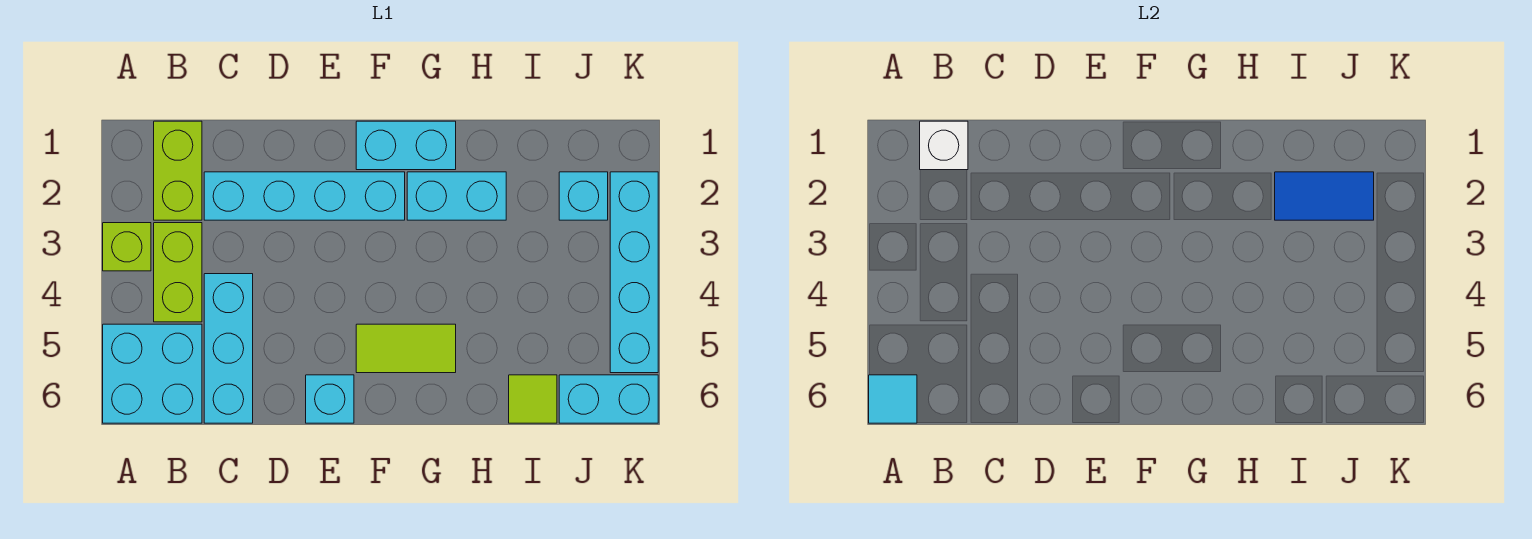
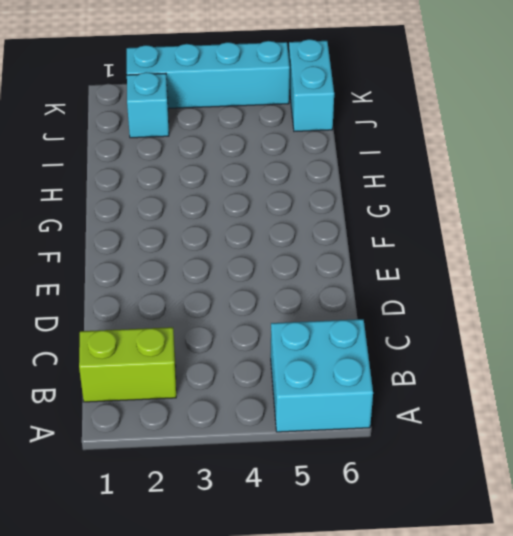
none -> lime brick A3 level 1
none -> lime brick B3:B4 level 1
none -> cyan brick C2:F2 level 1

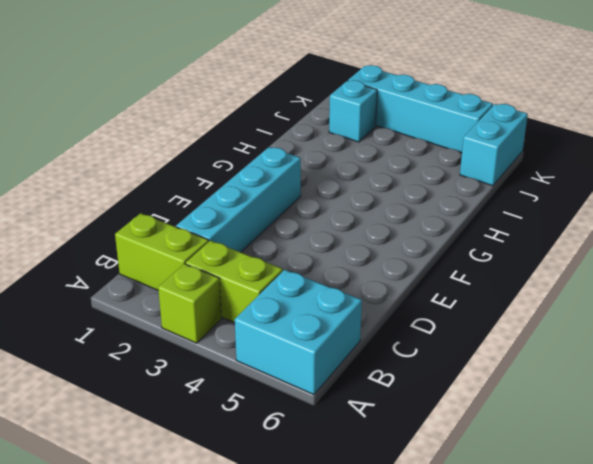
none -> cyan brick C4:C6 level 1
none -> cyan brick E6 level 1
none -> cyan brick F1:G1 level 1

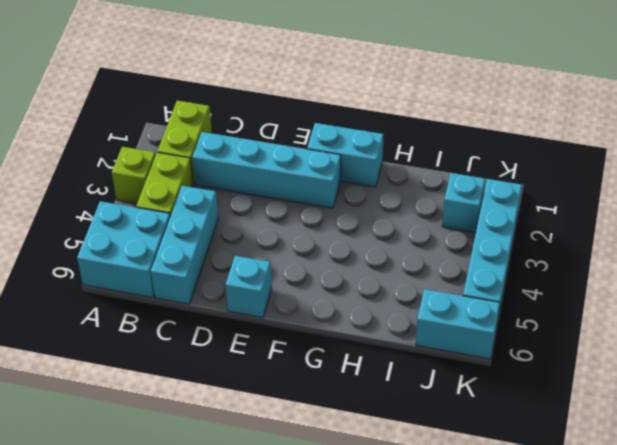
none -> lime tile F5:G5 level 1
none -> cyan brick G2:H2 level 1
none -> lime tile I6 level 1

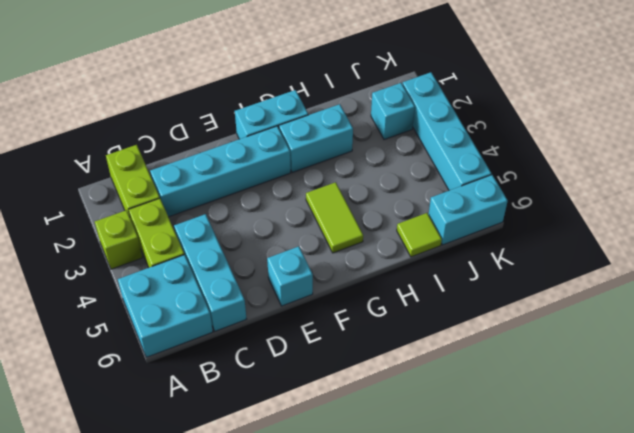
lime tile G4:G5 level 1 -> lime tile F5:G5 level 1
none -> cyan tile A6 level 2
none -> white brick B1 level 2
none -> blue tile I2:J2 level 2

